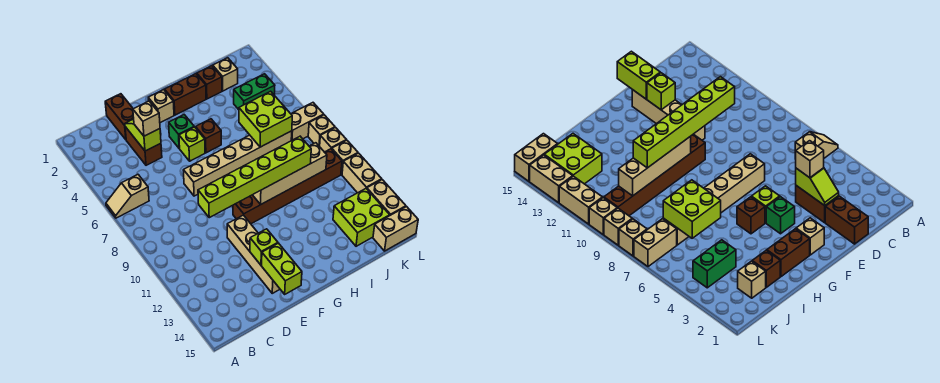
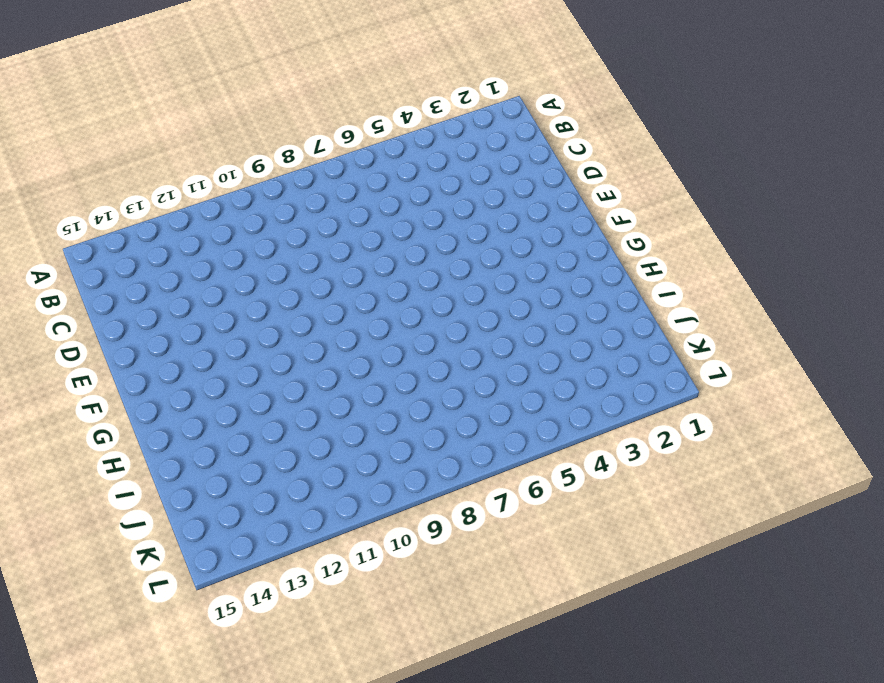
none -> tan slope A6:B6 level 1 top B
none -> brown brick D1:D2 level 1
none -> brown brick D3:D4 level 1

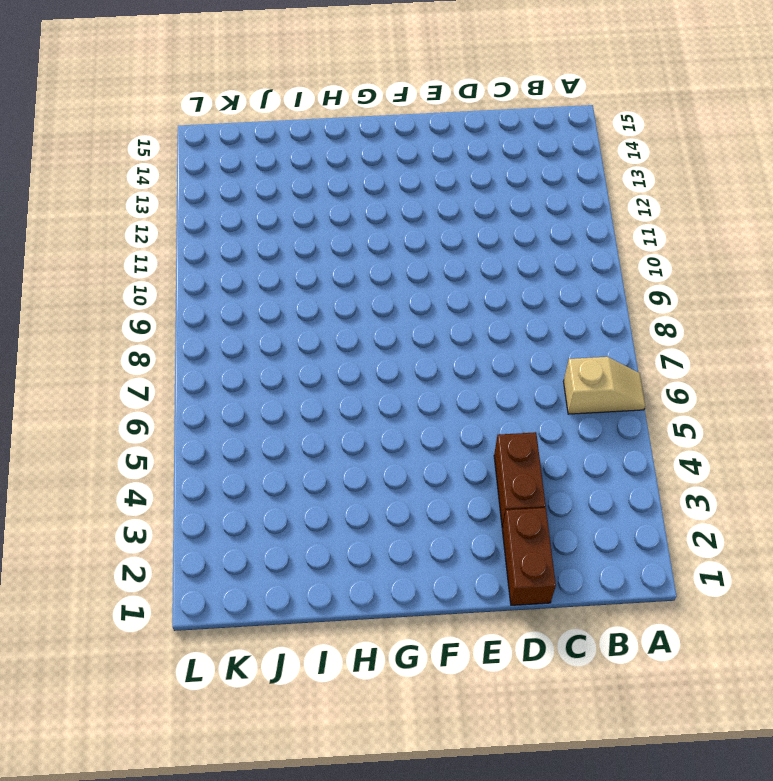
none -> tan brick E7:J7 level 1
none -> tan brick E11:E14 level 1
none -> tan brick F2 level 1

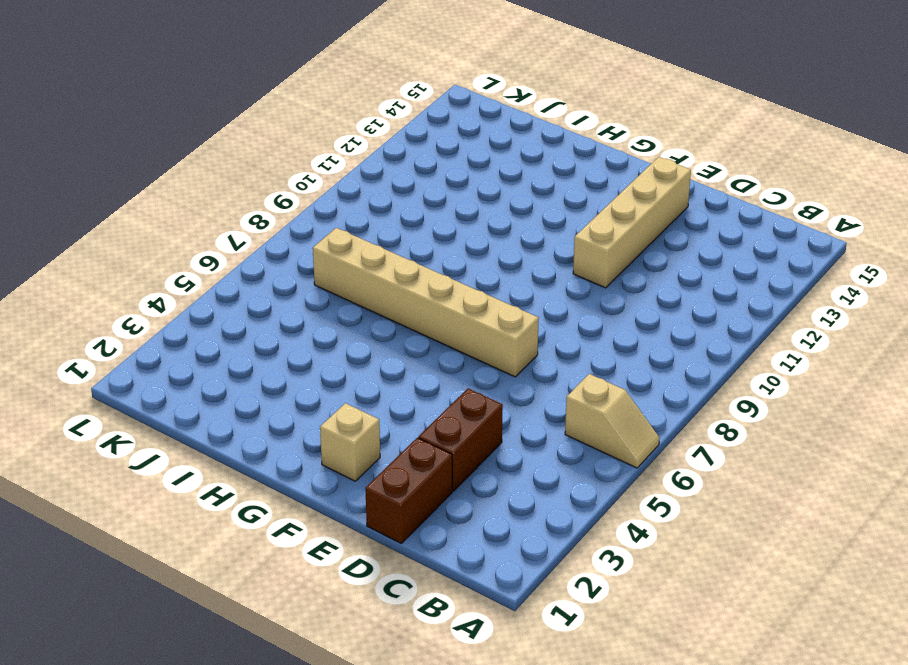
none -> green brick F4 level 1
none -> lime brick F5 level 1
none -> brown brick F10:K10 level 1

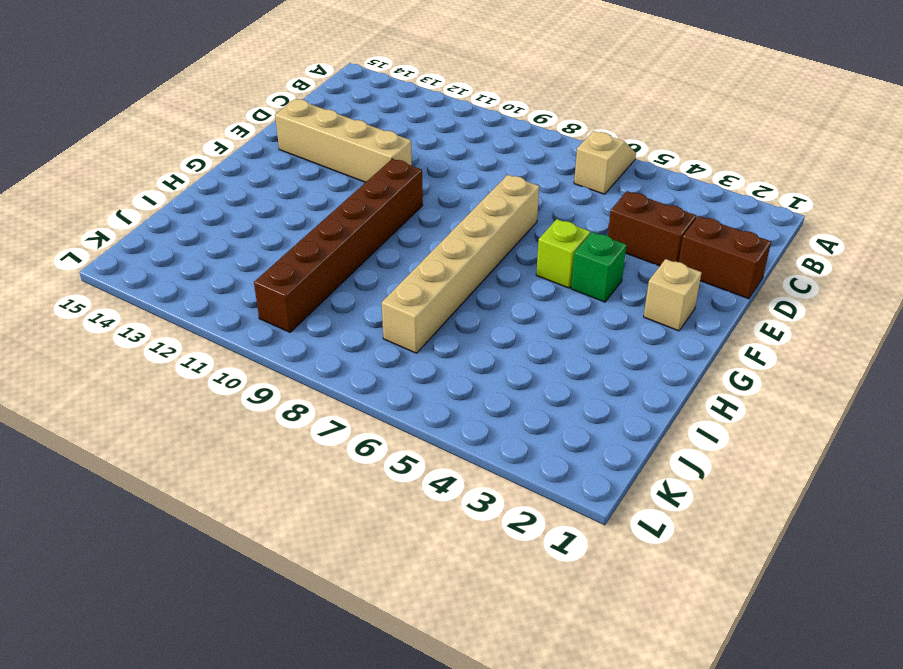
none -> brown brick G2:H2 level 1
none -> brown brick G5 level 1
none -> brown brick I2 level 1

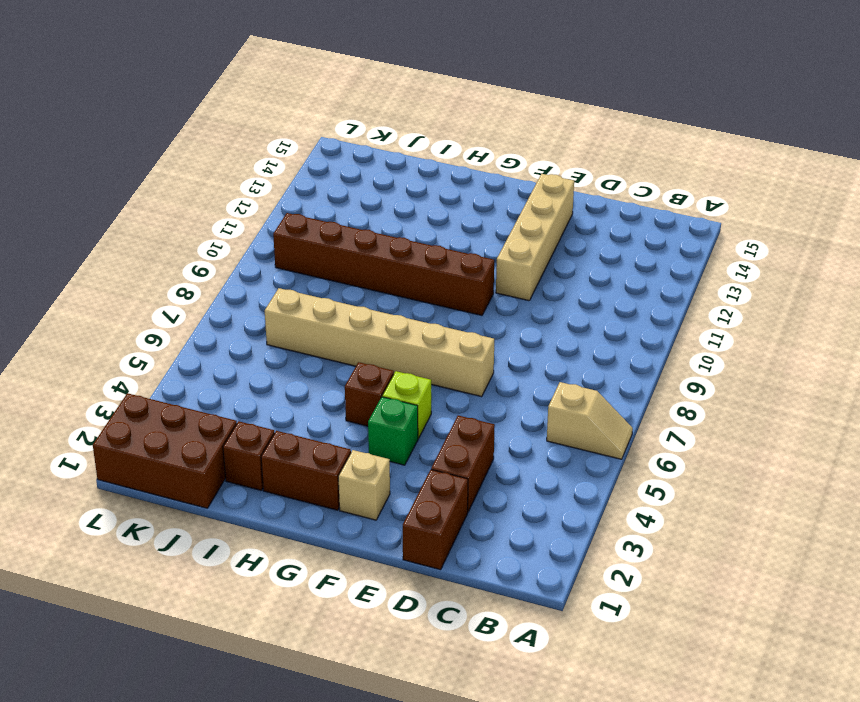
brown brick J1:L2 level 1 -> tan brick J2 level 1
none -> green brick J4:K4 level 1
none -> lime brick J13:K14 level 1
none -> tan brick K7:L7 level 1

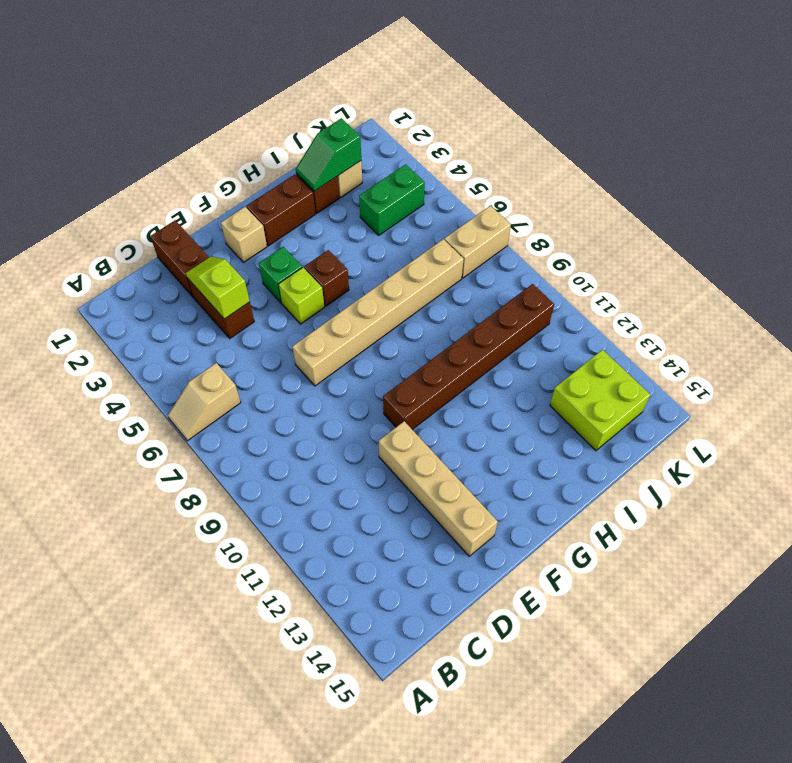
green slope I2:J2 level 2 top J -> none
none -> tan brick K15:L15 level 1
none -> tan brick L8 level 1
none -> tan brick L9 level 1

